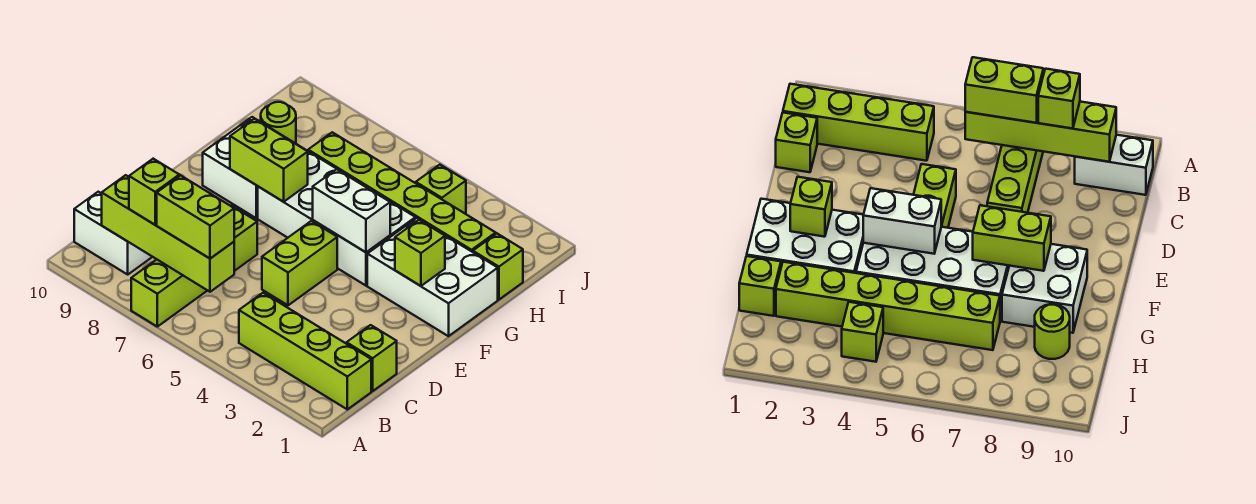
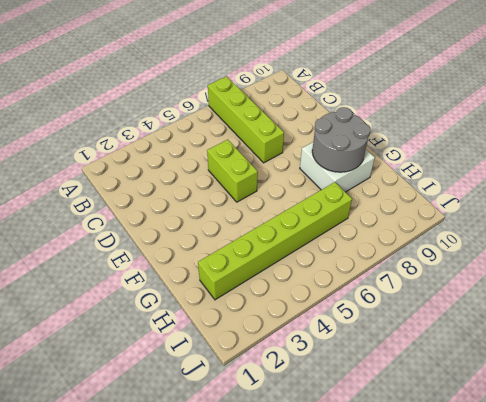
grey round brick F8:G9 level 2 -> lime brick F7:F8 level 2
none -> lime brick B1:B4 level 1
none -> white brick B9:B10 level 1
none -> lime brick C1 level 1

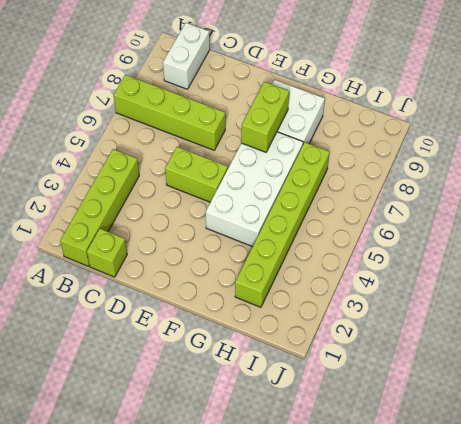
none -> white brick F1:G3 level 1
none -> lime brick H1 level 1
none -> lime round brick H9 level 1

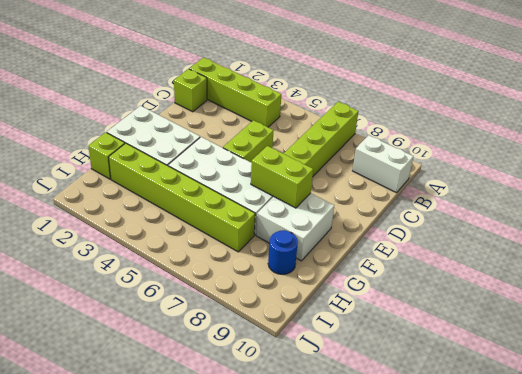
blue round brick H9 level 1 -> lime round brick H9 level 1
none -> lime brick I4 level 1
none -> lime brick B6:B9 level 2
none -> lime brick F2 level 2

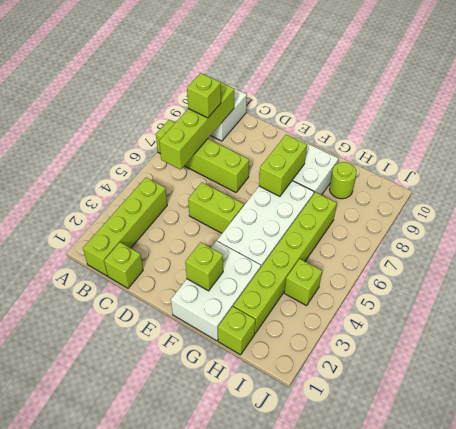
none -> white brick F4:F5 level 2
none -> lime brick B6:B7 level 3

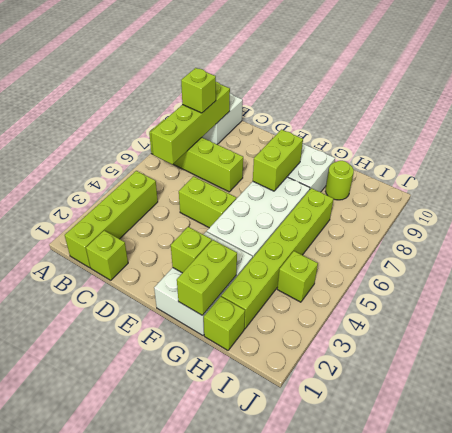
lime brick G1:G2 level 2 -> lime brick B6:B7 level 3
none -> white brick F4:F5 level 2

